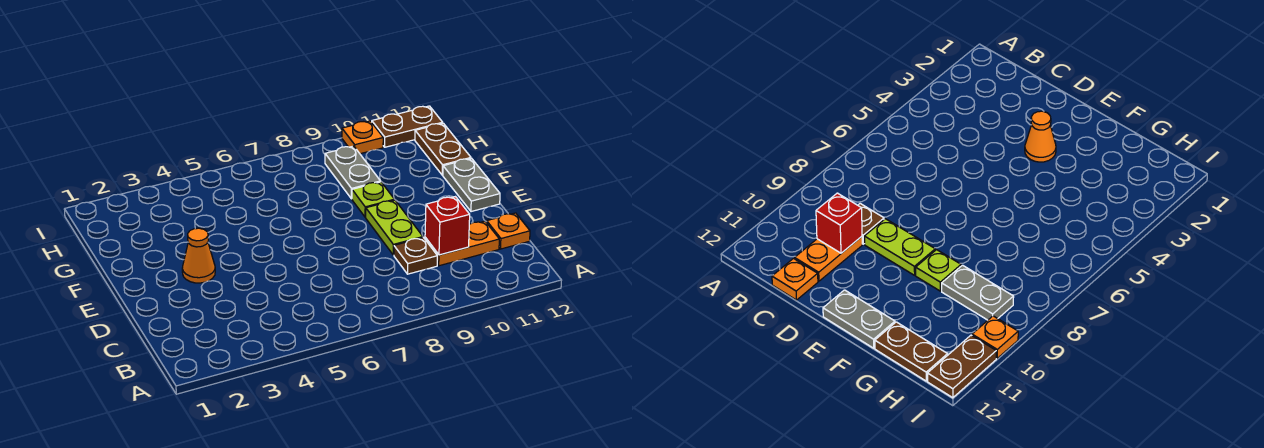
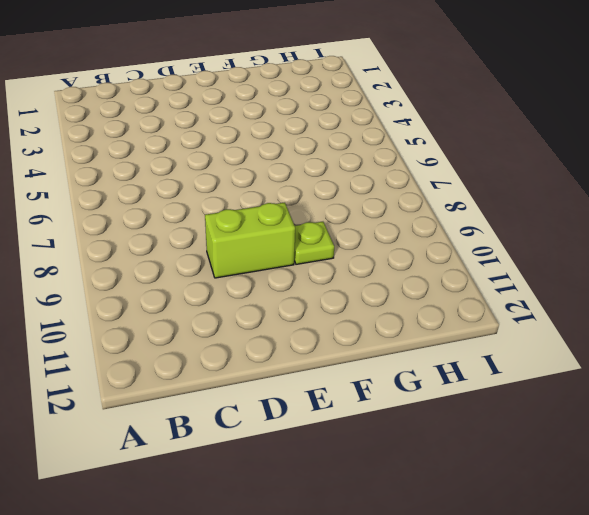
lime brick D9:E9 level 1 -> lime plate D9:E9 level 1
none -> brown plate C9 level 1
none -> orange plate C10:C11 level 1
none -> orange plate C12 level 1

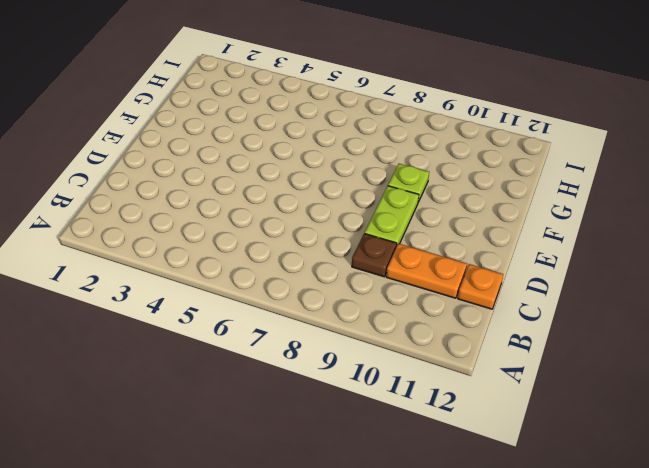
none -> orange cone E3 level 1
none -> grey plate E12:F12 level 1
none -> grey plate G9:H9 level 1

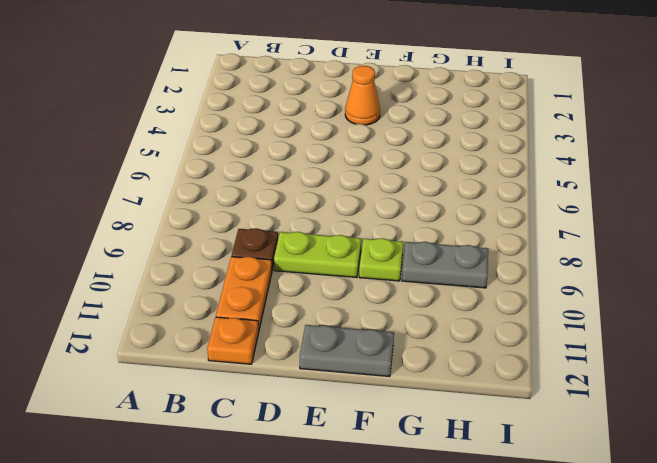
none -> brown plate G12:H12 level 1
none -> orange plate I10 level 1
none -> brown plate I11:I12 level 1

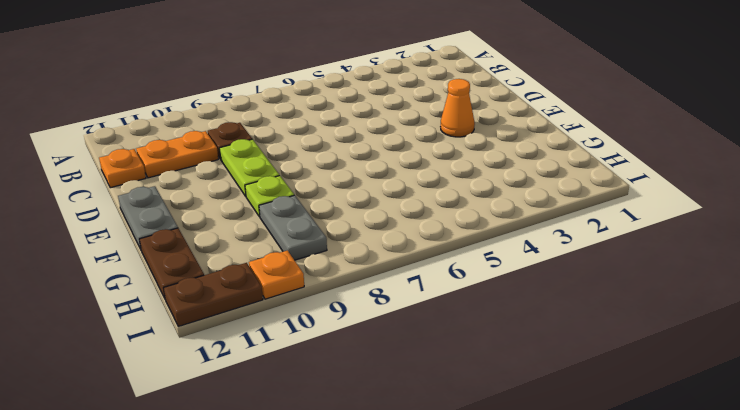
none -> red brick C10 level 2

